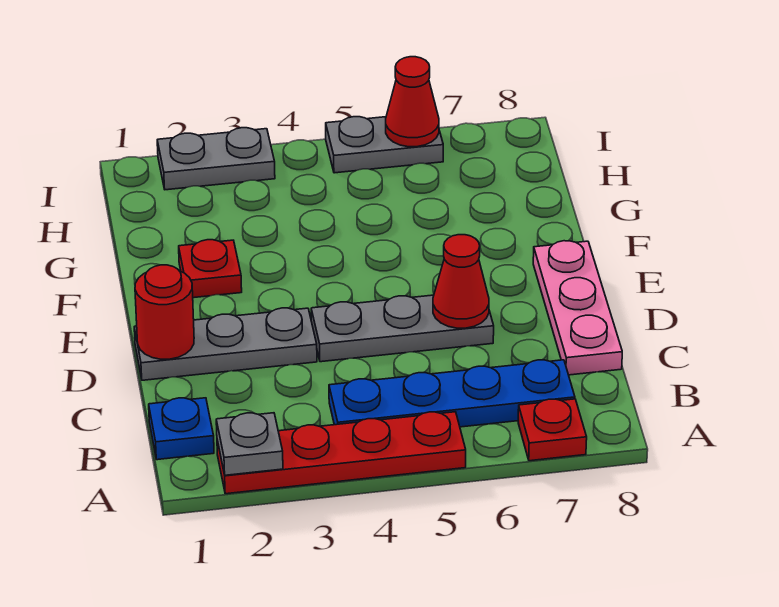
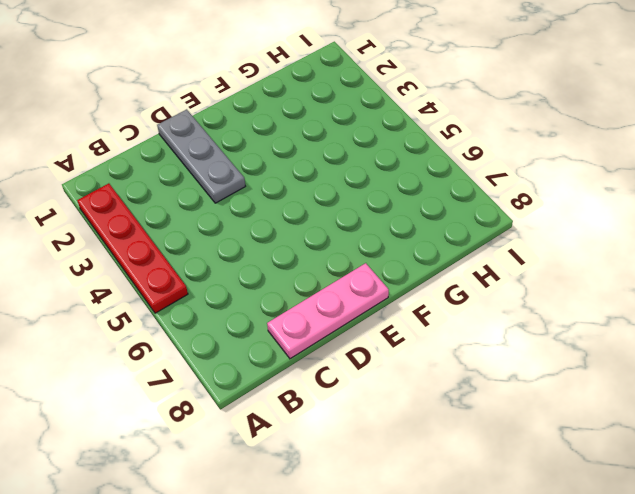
none -> red plate A7 level 1
none -> blue plate B1 level 1
none -> blue plate B4:B7 level 1

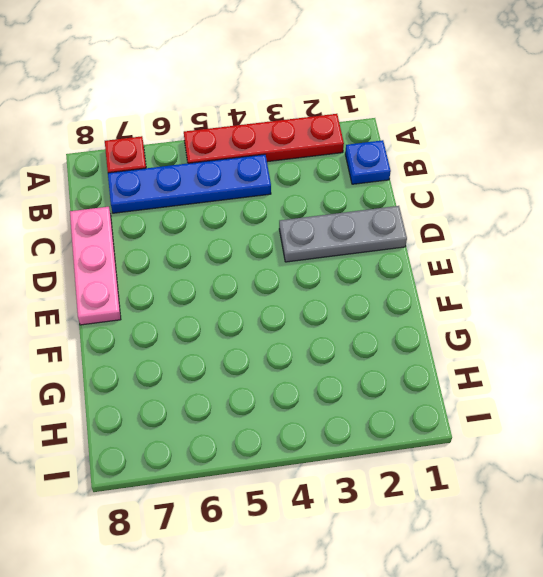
none -> grey plate D4:D6 level 1
none -> red plate F2 level 1
none -> grey plate I2:I3 level 1

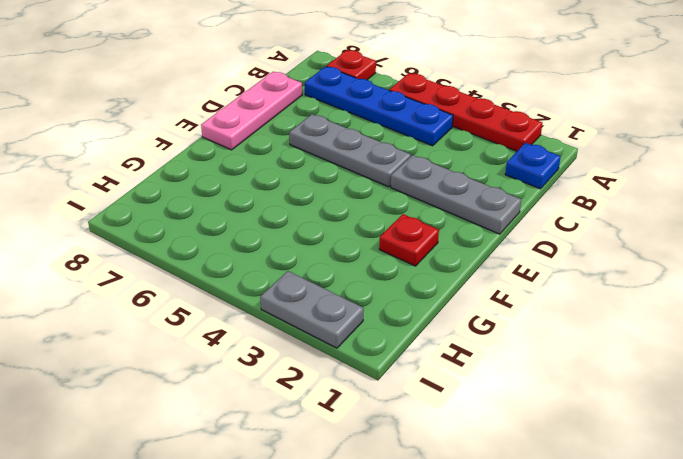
none -> grey plate I5:I6 level 1
none -> grey plate A2 level 2
none -> red round brick D1 level 2

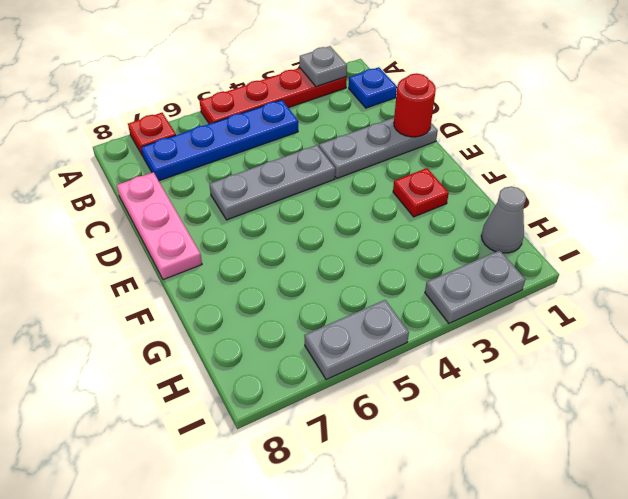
grey cone H1 level 1 -> none
none -> red cone D6 level 2
none -> red cone I6 level 2

